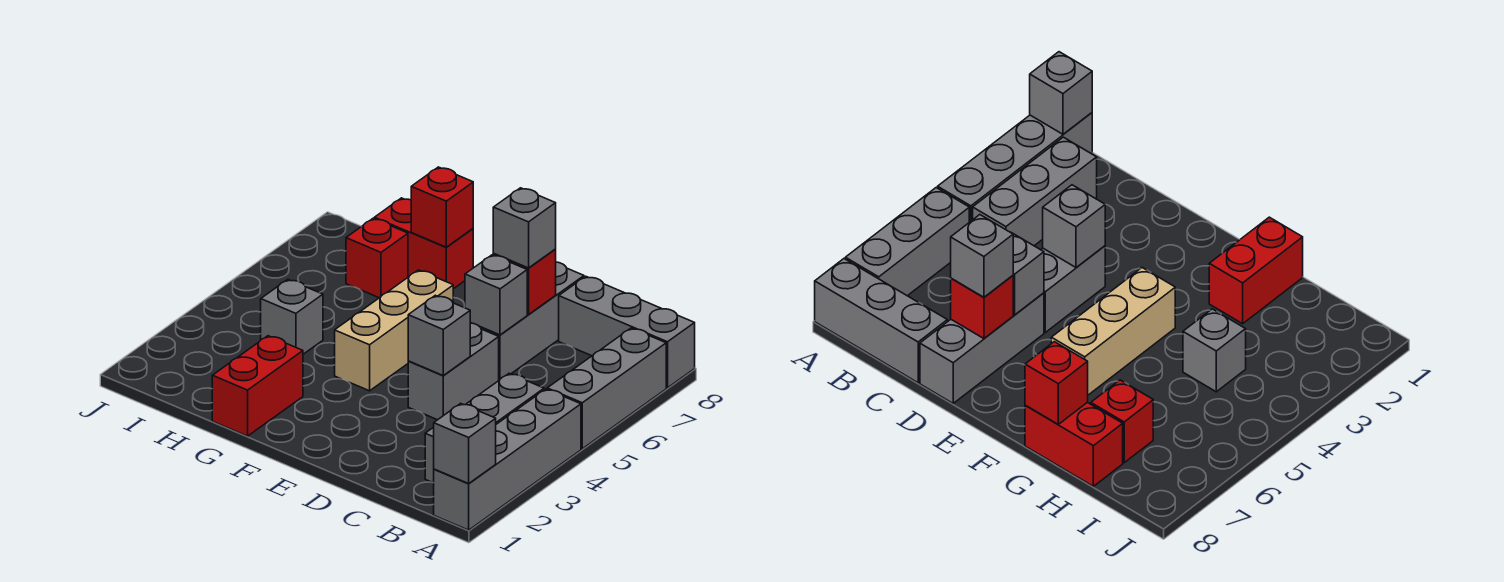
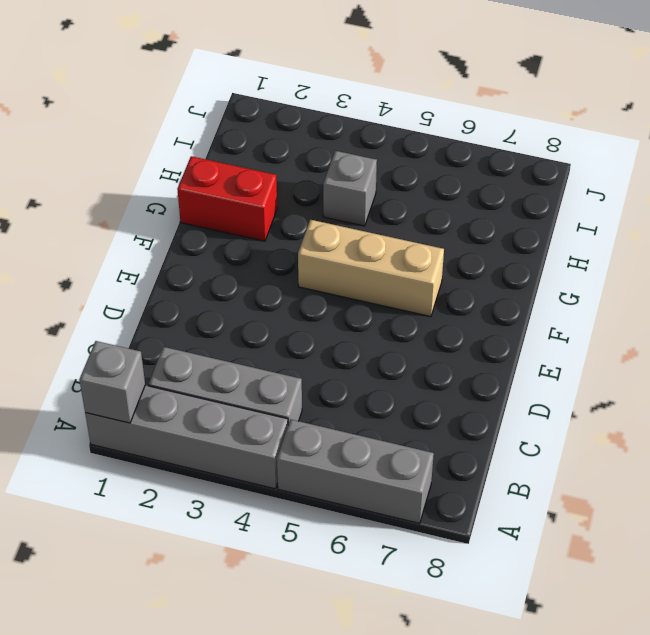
none -> grey brick A8:C8 level 1
none -> grey brick D4:D5 level 1
none -> grey brick D6:D8 level 1

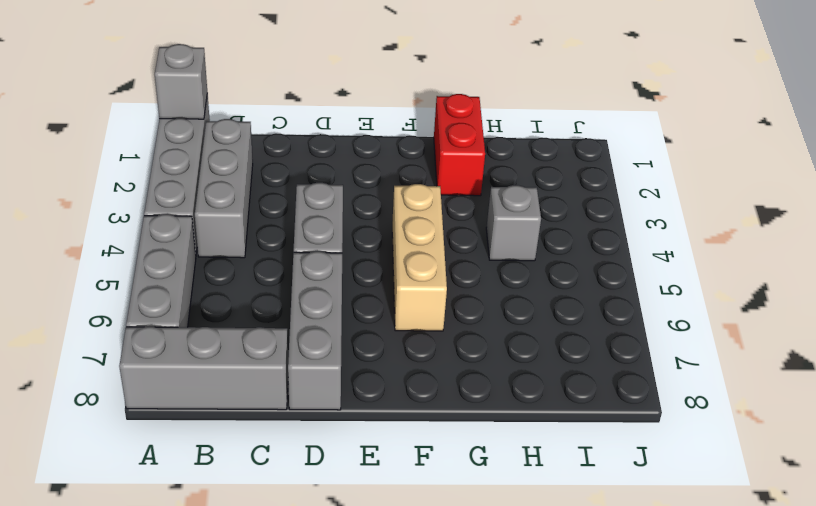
none -> red brick G8:H8 level 1
none -> red brick H7 level 1
none -> grey brick D4 level 2

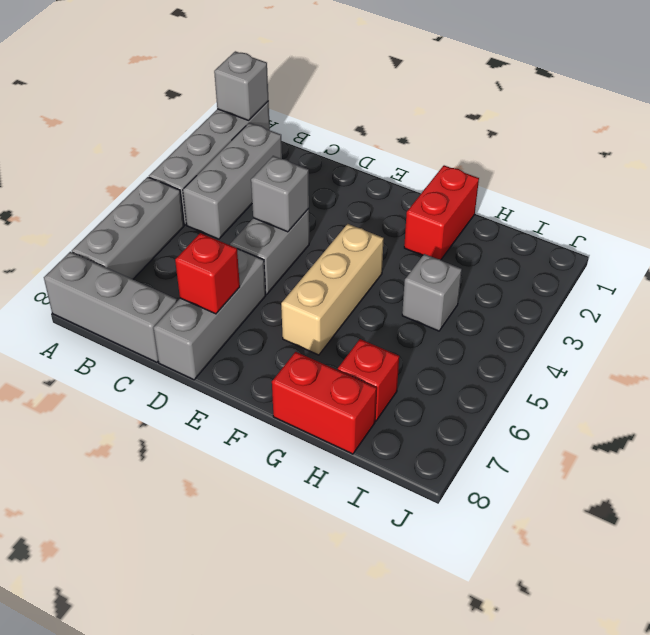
none -> grey brick D6 level 2
none -> red brick G8 level 2
none -> grey brick D7 level 3

